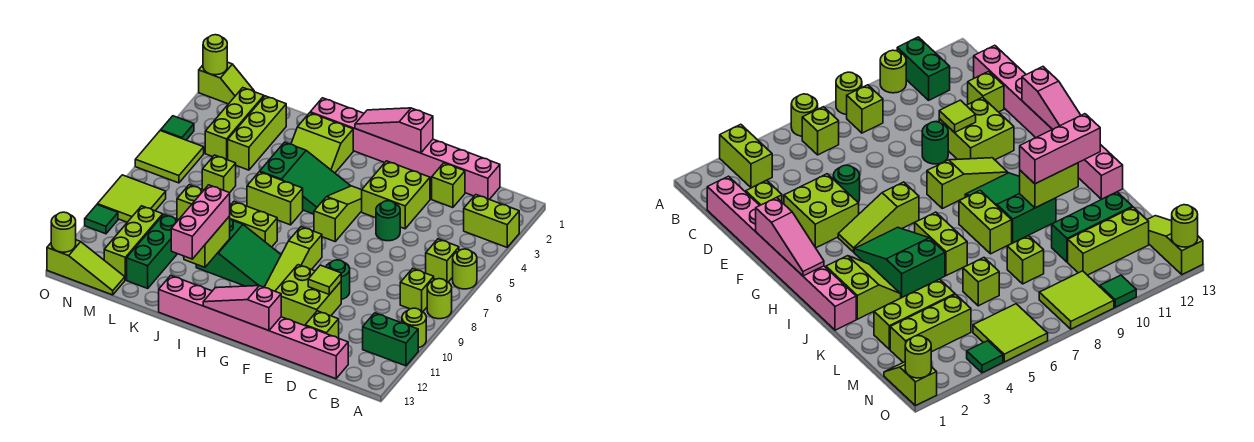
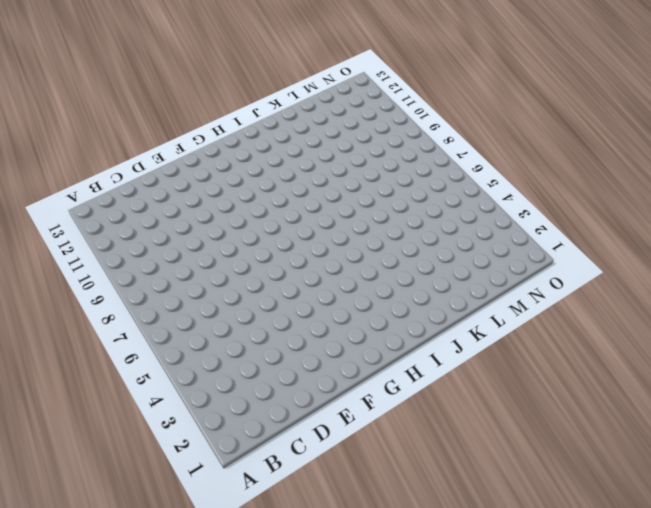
none -> lime brick A3:B3 level 1
none -> lime round brick A6 level 1
none -> lime round brick A8 level 1
none -> lime round brick A10 level 1

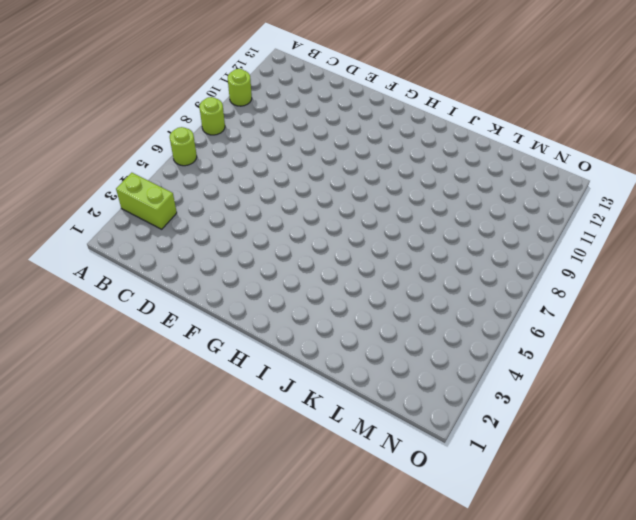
none -> green brick A11:B11 level 1
none -> lime brick B6 level 1
none -> lime brick B8 level 1
none -> pink brick C1:J1 level 1

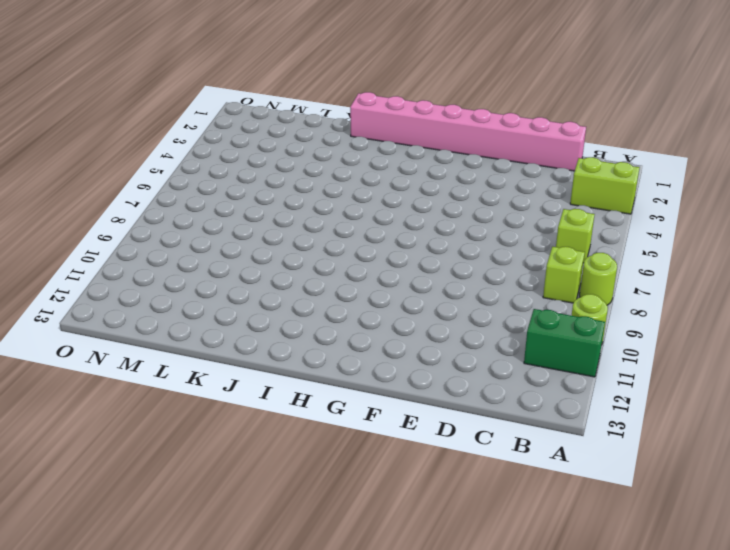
none -> lime round brick A6 level 1
none -> pink brick C13:J13 level 1
none -> lime brick D2 level 1
none -> lime brick D12 level 1

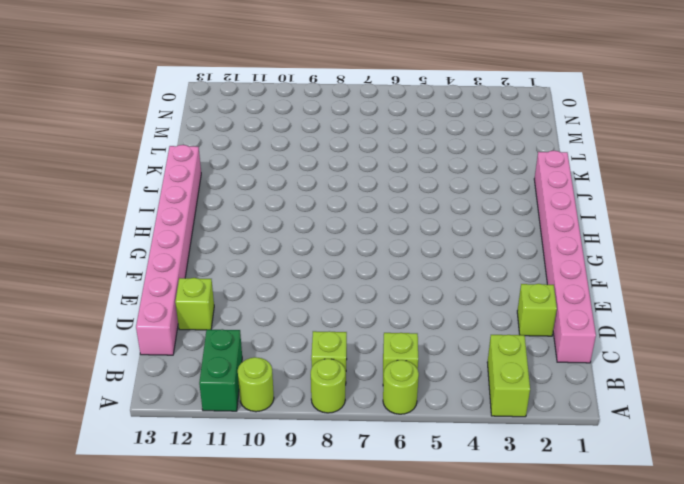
none -> lime brick E3:F4 level 1
none -> green round brick E5 level 1
none -> green round brick E9 level 1
none -> lime brick E10:F11 level 1

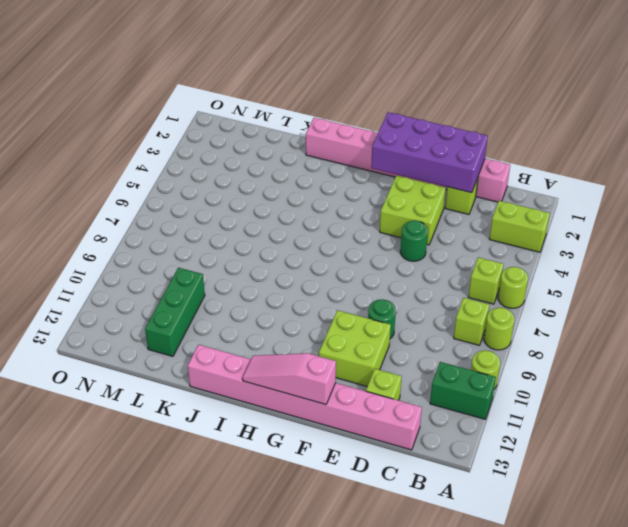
purple brick D1:G2 level 2 -> pink slope F1:H1 level 2 top F
none -> lime slope G4:G6 level 1 top 6
none -> lime slope G8:G10 level 1 top 8
none -> green slope H4:J5 level 1 top J
none -> green slope H9:J10 level 1 top J

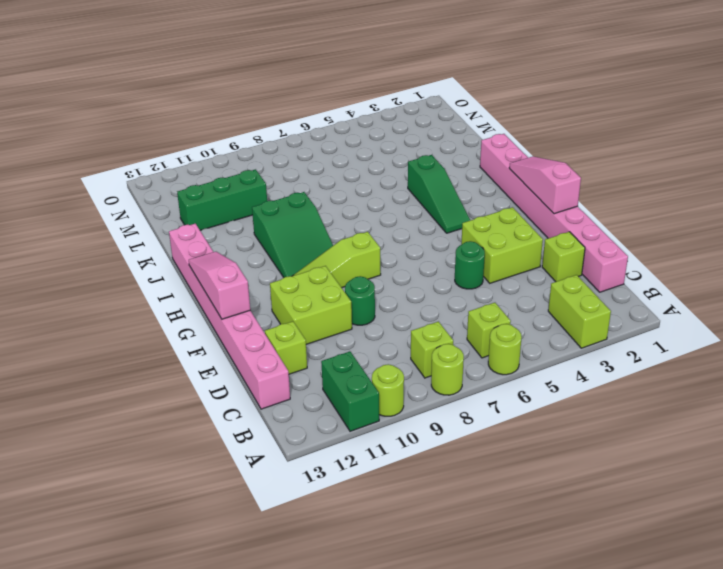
green slope H4:J4 level 1 top J -> green slope H4:J5 level 1 top J
none -> lime slope G4:G6 level 1 top 6
none -> lime slope I2:J3 level 1 top 2
none -> lime brick I6:J6 level 1
none -> lime brick I8:J8 level 1

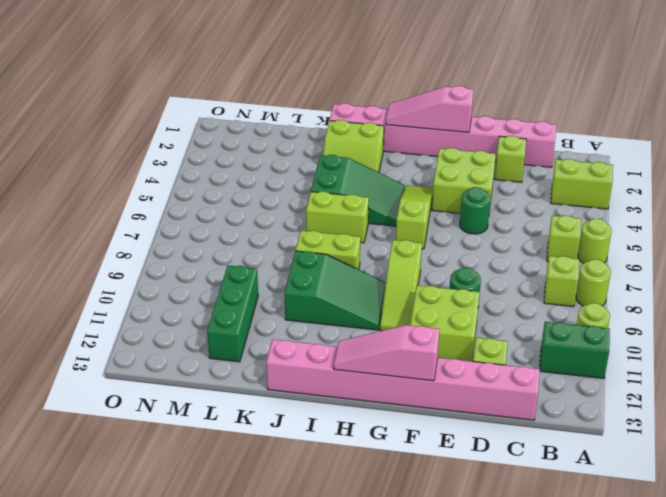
none -> lime brick L2:L4 level 1
none -> lime brick L6 level 1
none -> lime brick L8 level 1
none -> lime brick M2:M4 level 1

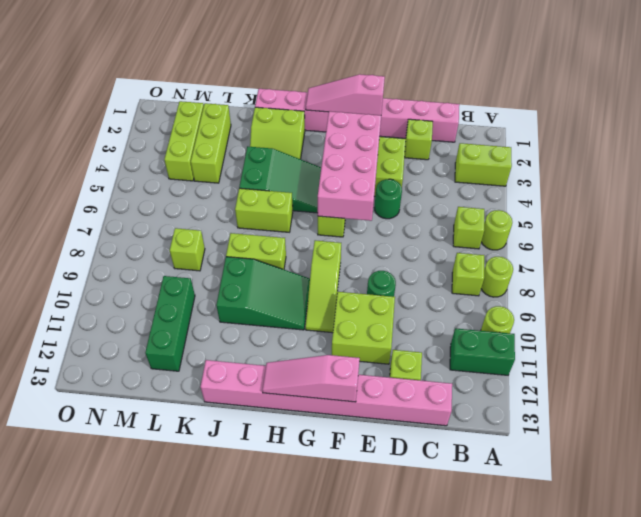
pink brick F3:G6 level 2 -> none
none -> lime brick L6 level 1
none -> lime brick M10:M12 level 1
none -> lime slope M13:O13 level 1 top O
none -> lime slope N1:O1 level 1 top O

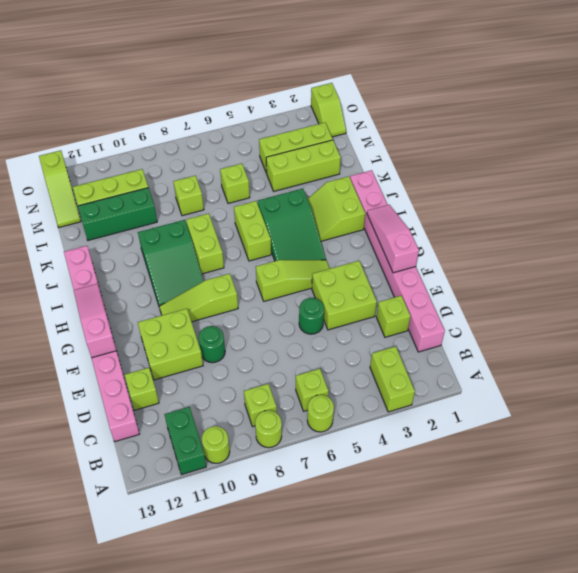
none -> lime tile N5:O6 level 1
none -> lime tile N8:O9 level 1
none -> green tile O4 level 1
none -> green tile O10 level 1

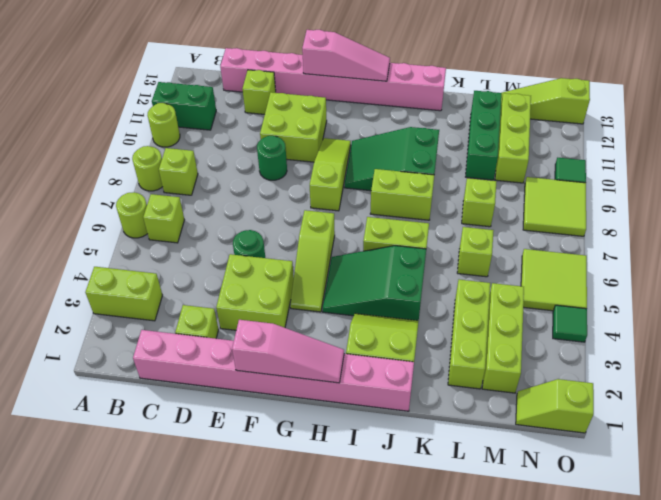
none -> lime tile E10 level 2
none -> lime brick J10:J11 level 2
none -> lime round brick O1 level 2
none -> lime round brick O13 level 2

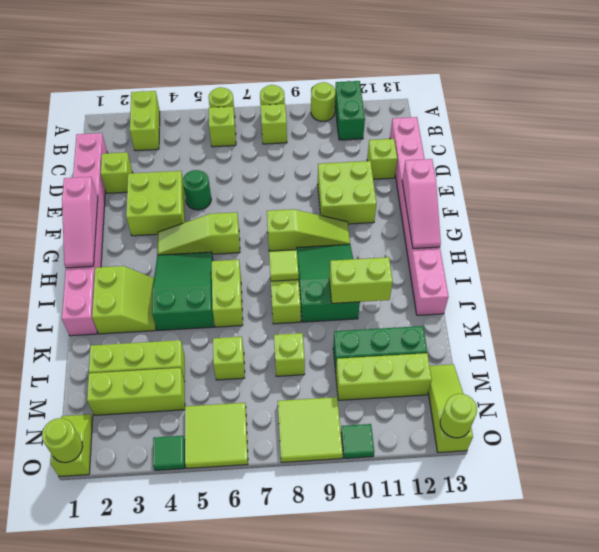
lime tile I8 level 2 -> lime tile E10 level 2
none -> green round brick E9 level 1
none -> pink brick J10:J12 level 3

